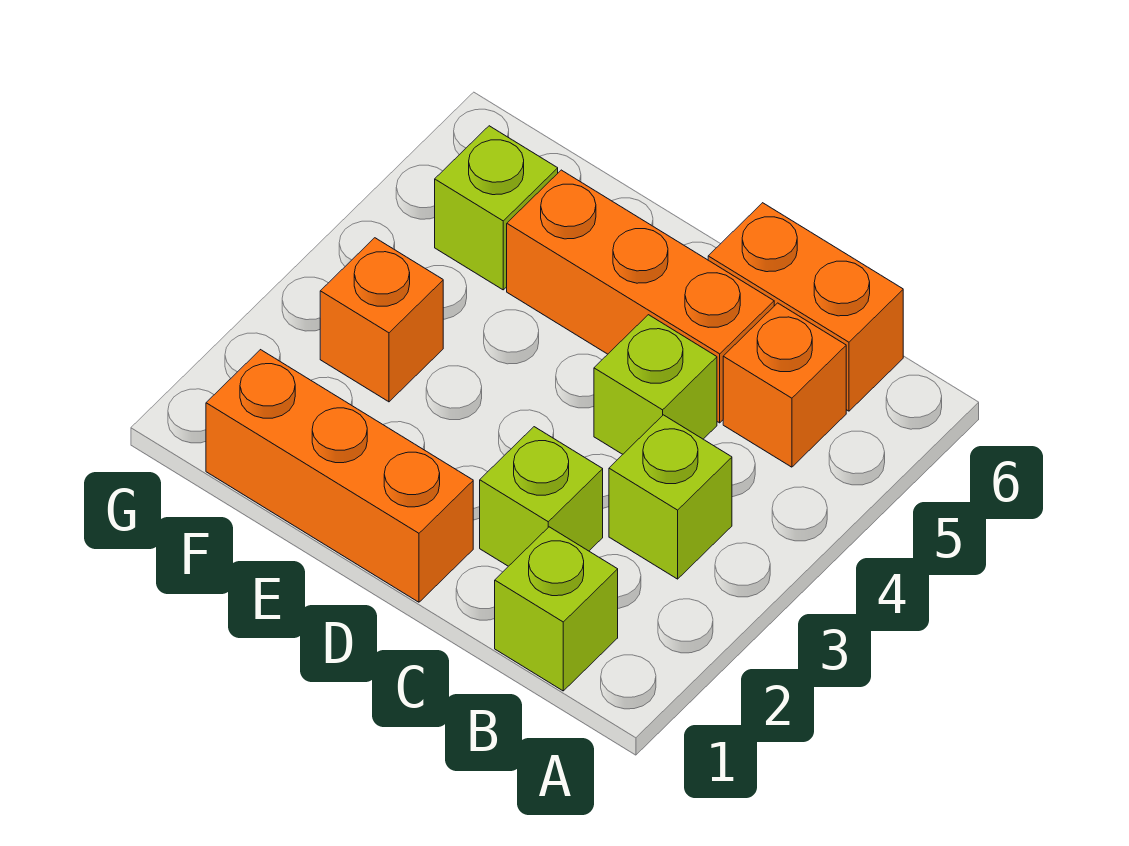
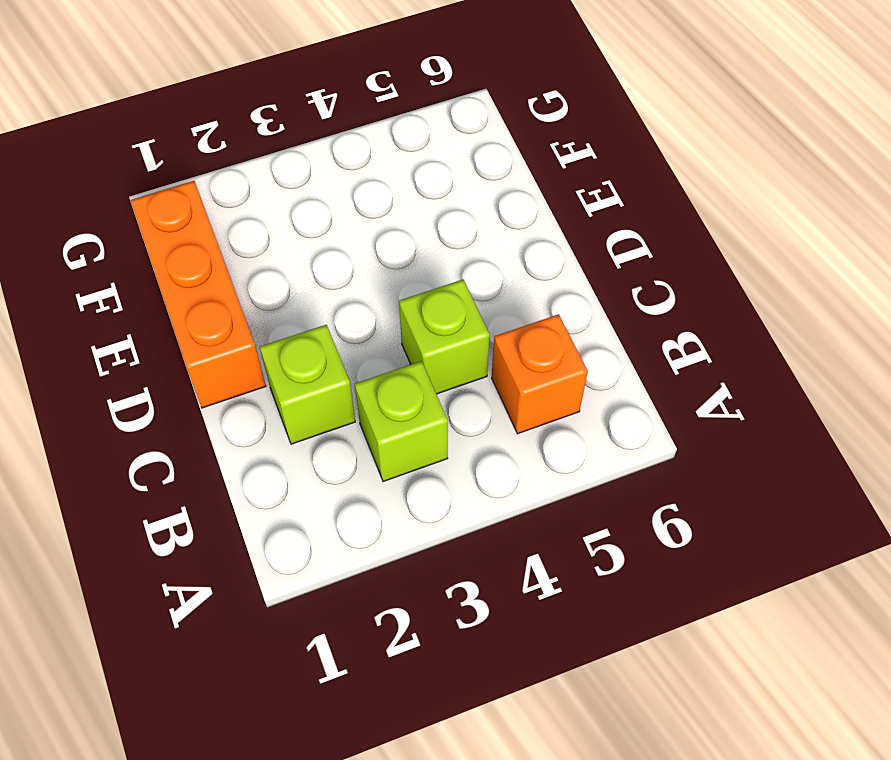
none -> lime brick B1 level 1
none -> orange brick B6:C6 level 1

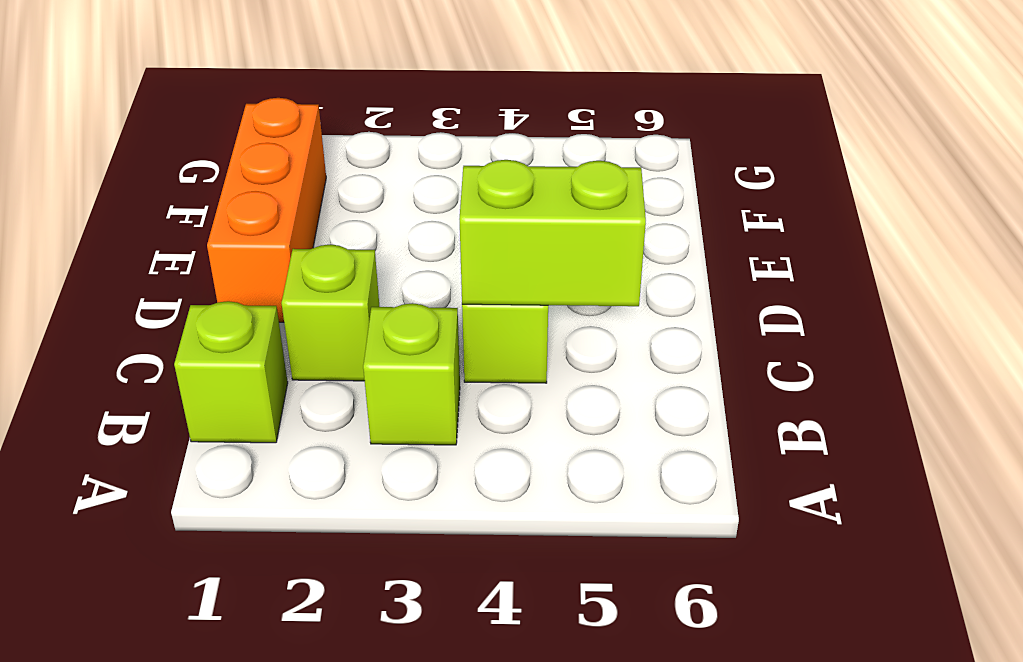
lime brick C4:C5 level 2 -> none
none -> orange brick B5 level 1
none -> orange brick B6:C6 level 1

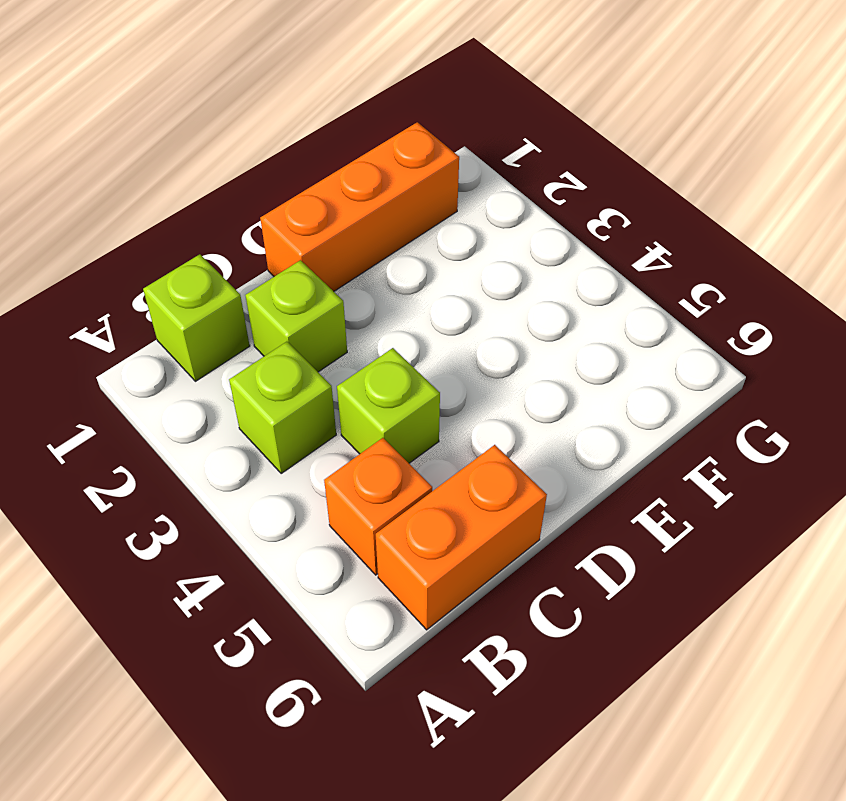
none -> orange brick C5:E5 level 1
none -> orange brick F3 level 1

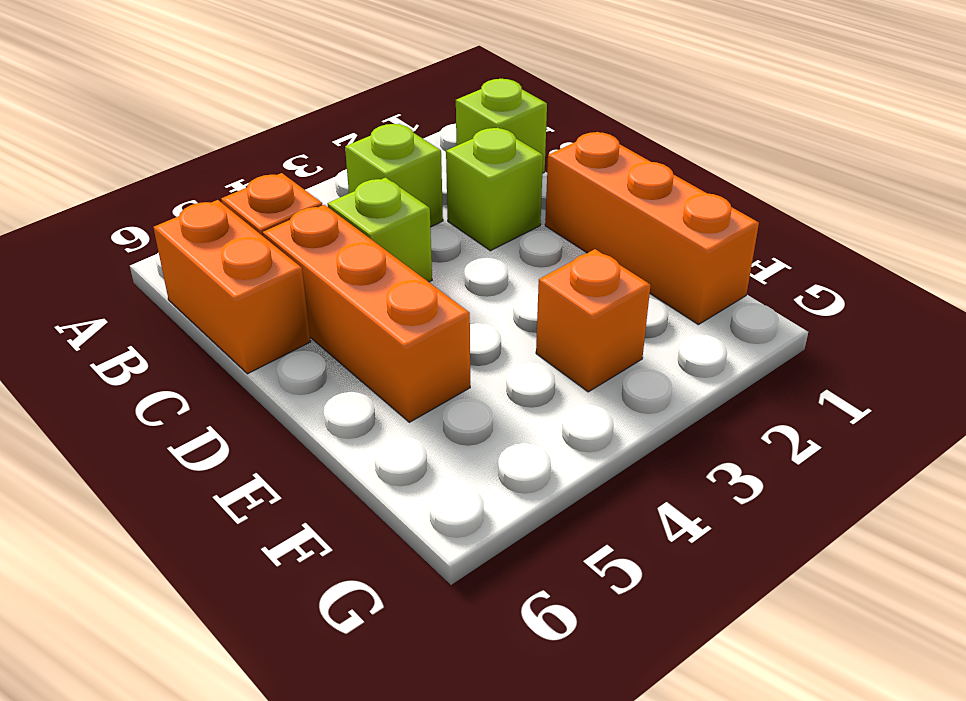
none -> lime brick F5 level 1

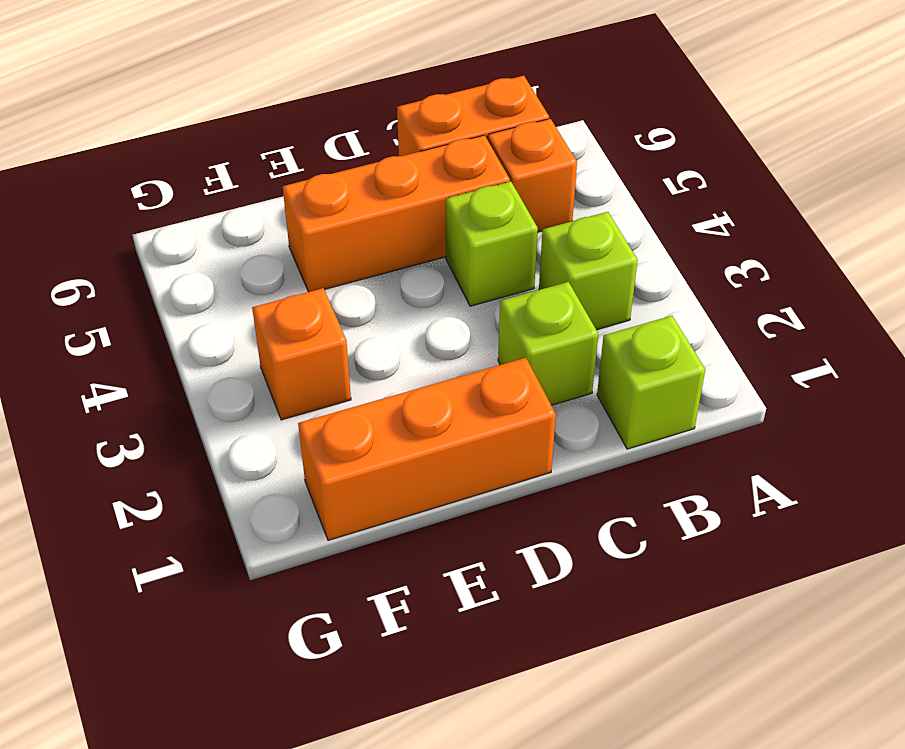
none -> lime brick F5 level 1

